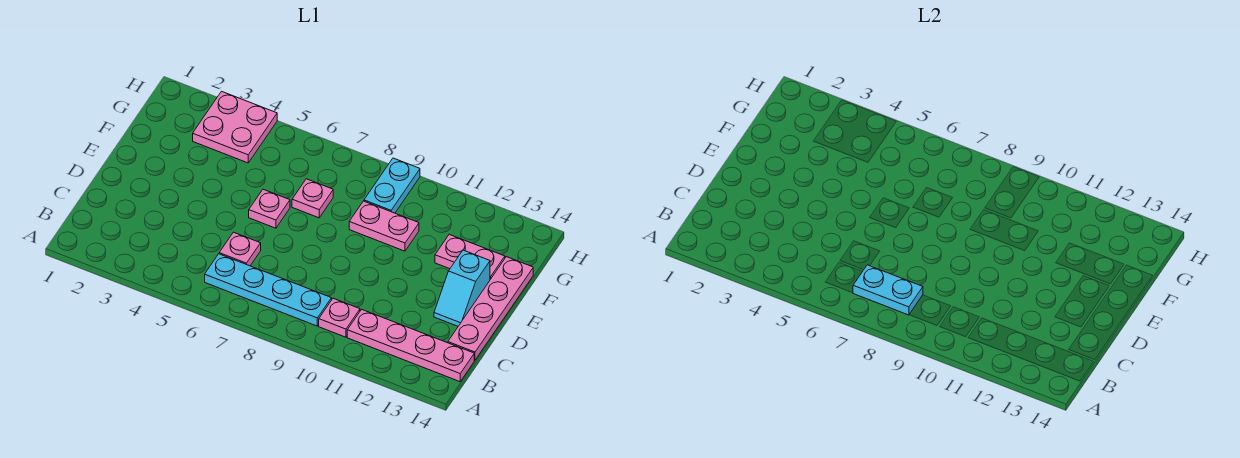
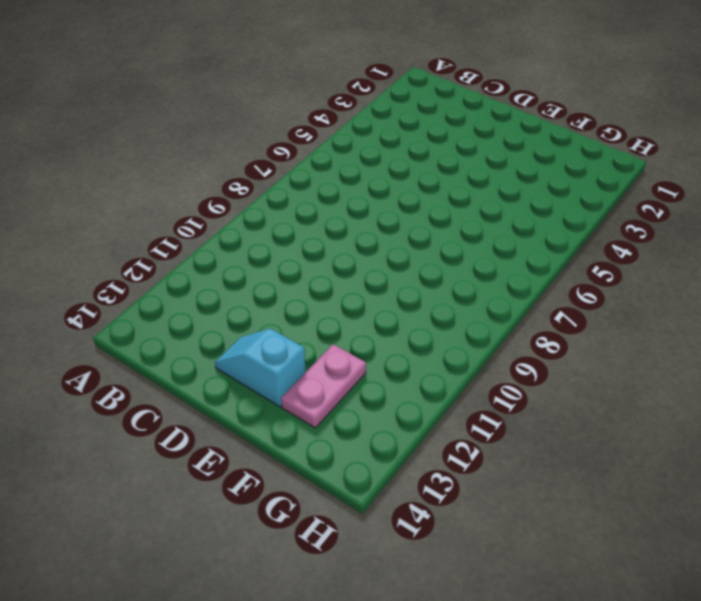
none -> cyan plate B6:B9 level 1
none -> pink plate B10 level 1
none -> pink plate B11:B14 level 1

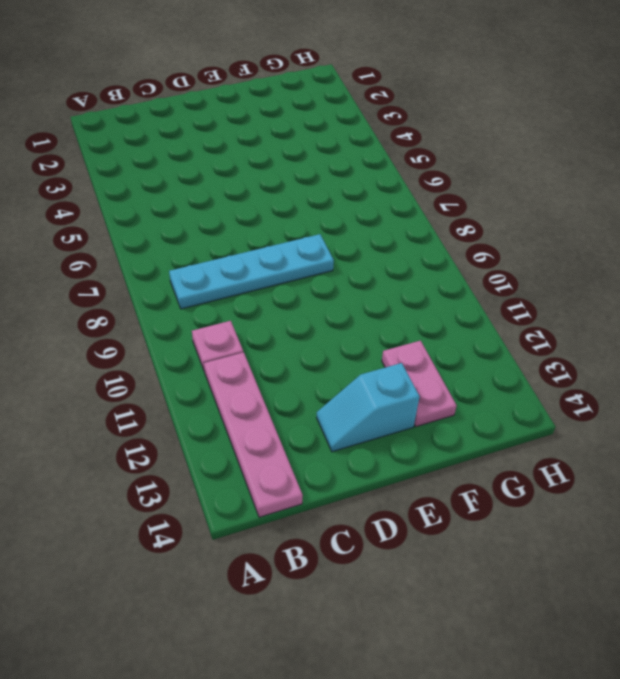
cyan plate B8:E8 level 1 -> cyan plate B6:B9 level 1
none -> pink plate C6 level 1
none -> pink plate C14:F14 level 1
none -> pink plate E6 level 1

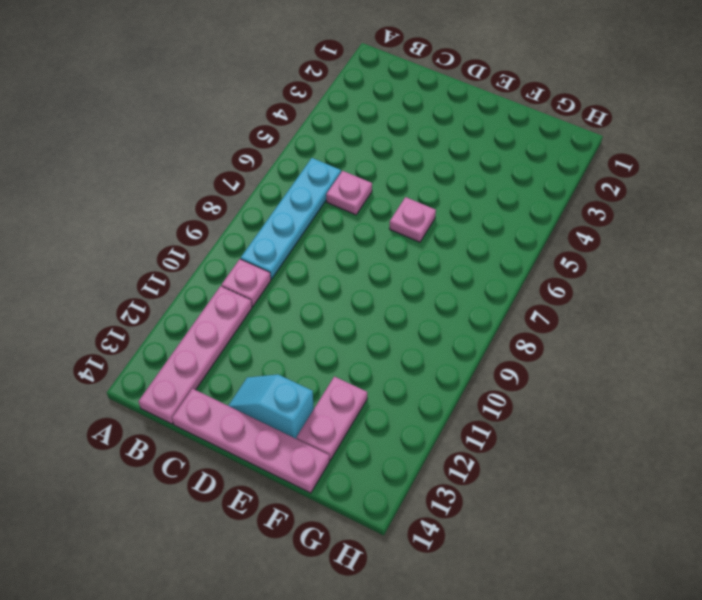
none -> pink plate F7 level 1
none -> pink plate F9:F10 level 1
none -> pink plate G3:H4 level 1

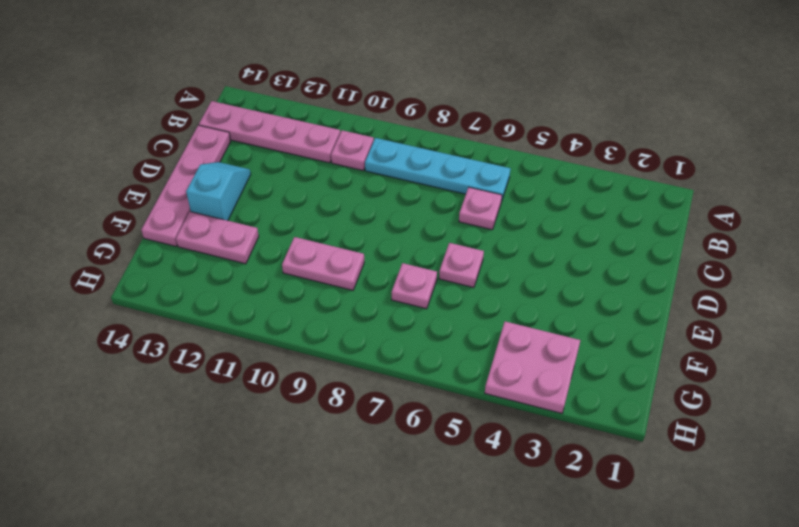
none -> cyan plate G9:H9 level 1
none -> cyan plate B7:B8 level 2

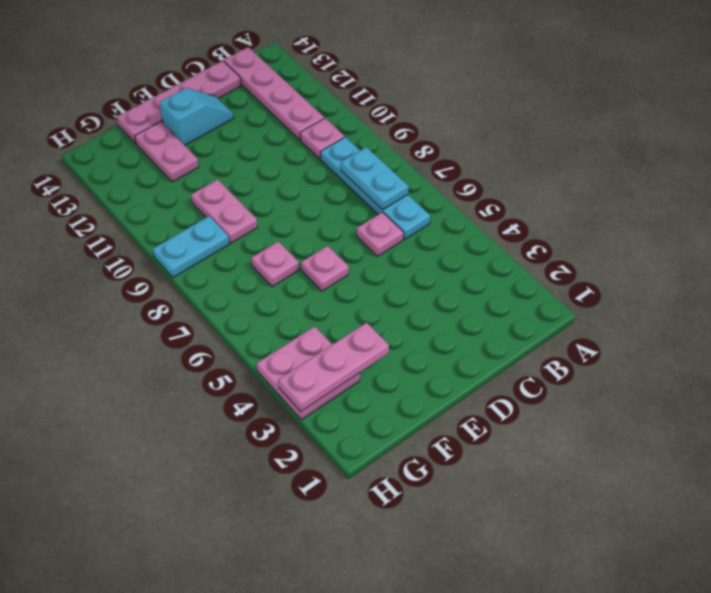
pink plate F3:H3 level 2 -> none

